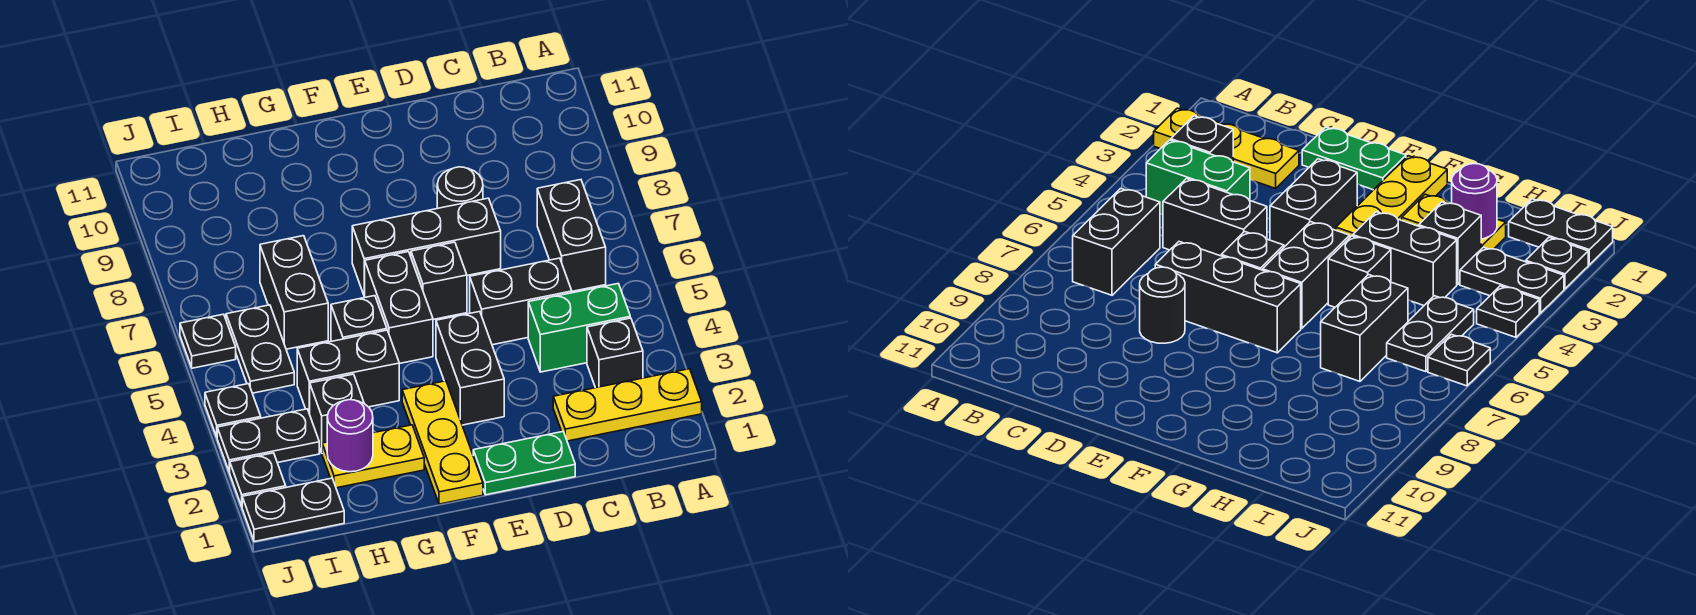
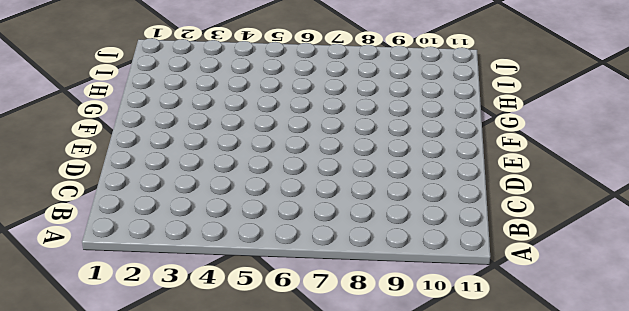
none -> yellow plate A2:C2 level 1
none -> black brick B3 level 1
none -> green brick B4:C4 level 1

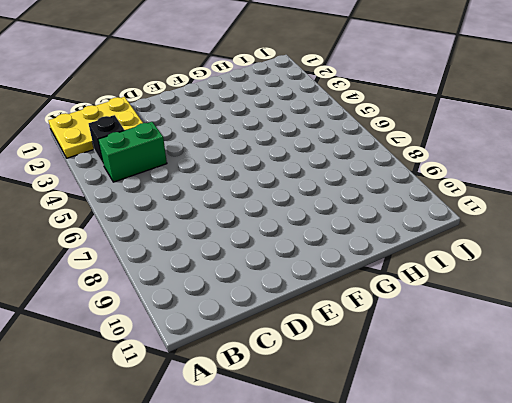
yellow plate A1:C2 level 1 -> yellow plate A2:C2 level 1
none -> black brick B6:B7 level 1
none -> black brick C5:D5 level 1
none -> green plate D1:E1 level 1

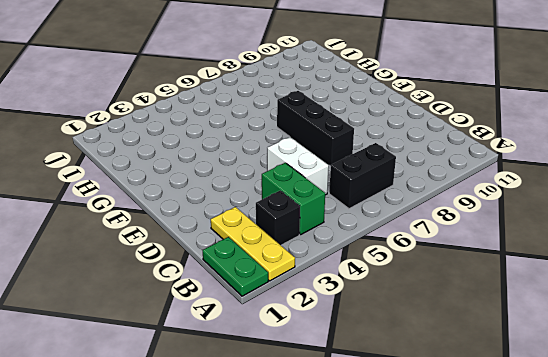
green plate A1:B1 level 1 -> green plate D1:E1 level 1
white brick C5:D5 level 1 -> black brick C5:D5 level 1
none -> black round brick D8 level 1
none -> black brick E3:E4 level 1
none -> black brick E6 level 1

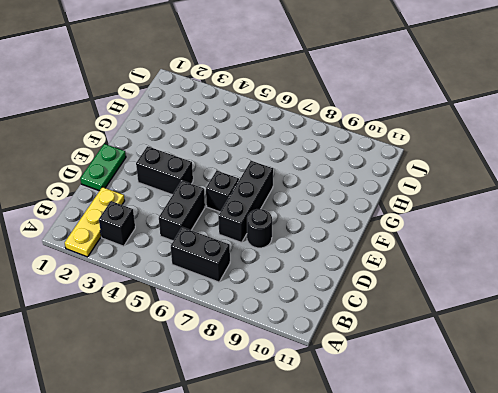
none -> green brick B4:C4 level 1
none -> yellow plate F1:F3 level 1
none -> black brick F5:F6 level 1

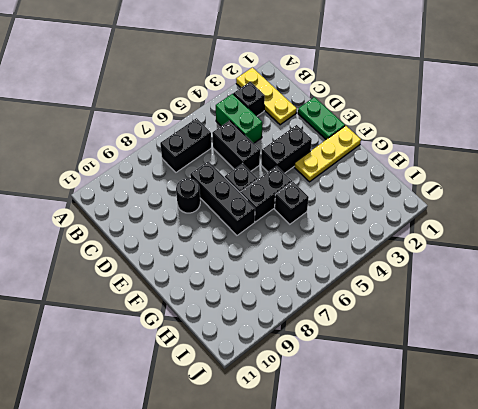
none -> yellow plate G2:H2 level 1
none -> black brick G4:H4 level 1
none -> black brick H3 level 1

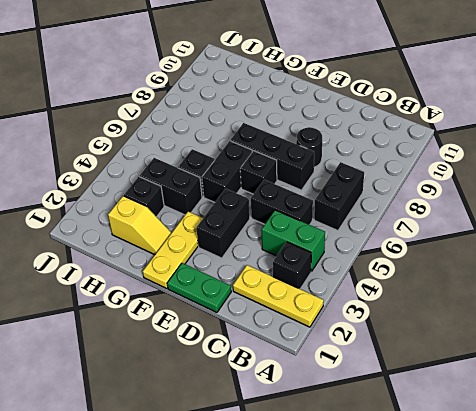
yellow slope G2:H2 level 1 top H -> yellow plate G2:H2 level 1
none -> black brick H6:H7 level 1
none -> black plate I1:J1 level 1
none -> black plate I3:J3 level 1

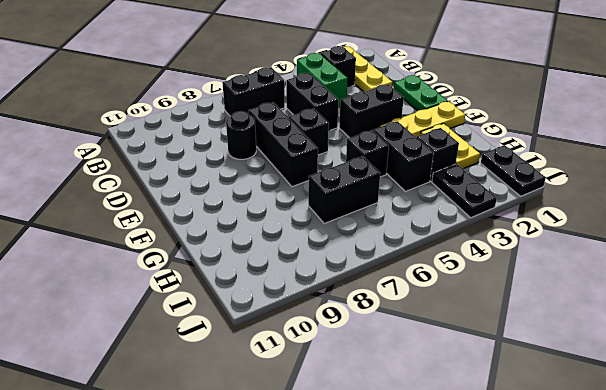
none -> black brick F5:F6 level 1
none -> black plate I5:I6 level 1
none -> black plate J2 level 1

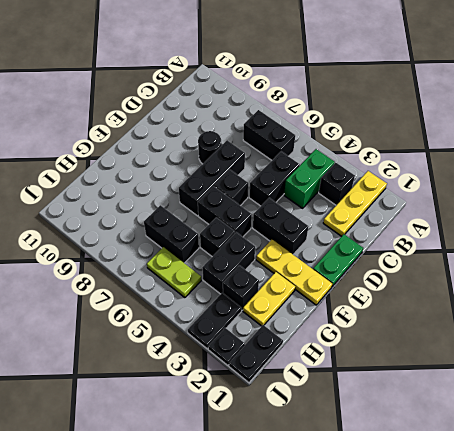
lime plate I5:I6 level 1 -> black plate I5:I6 level 1
none -> black plate J4 level 1
none -> black plate J6 level 1
none -> purple round brick H2 level 2

